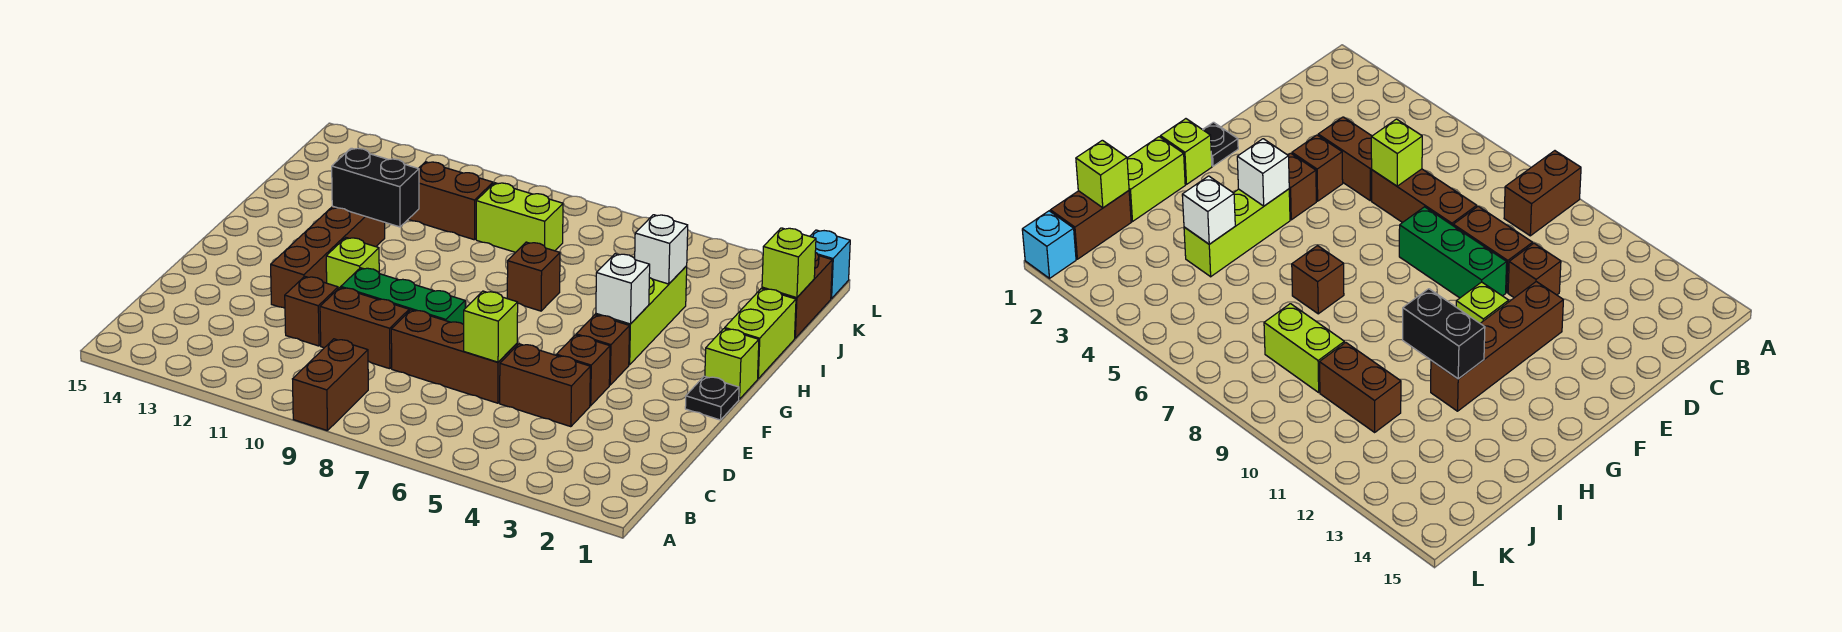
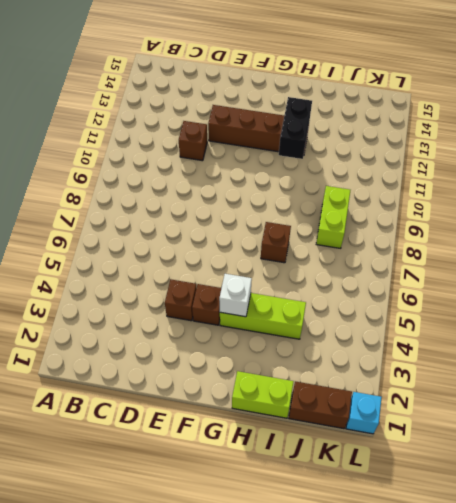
none -> brown brick A9:B9 level 1
none -> brown brick D4:D5 level 1
none -> brown brick D6:D8 level 1

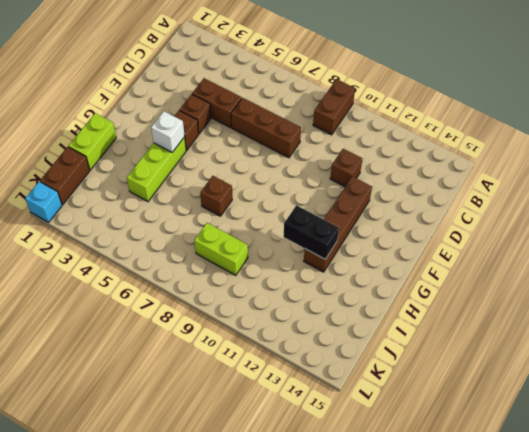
none -> brown brick D9:D10 level 1
none -> green brick E8:E10 level 1
none -> black plate F1 level 1

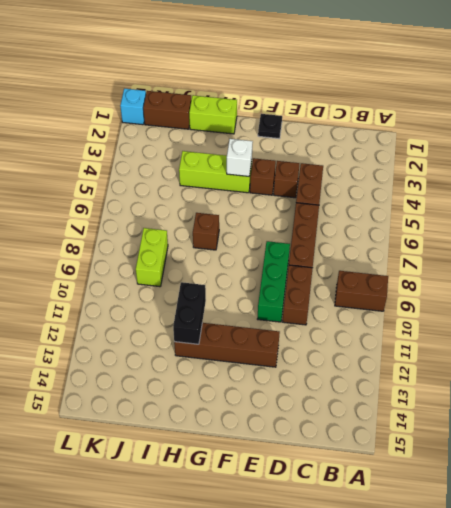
none -> brown brick D11 level 1
none -> lime brick F11 level 1
none -> lime brick G1 level 1

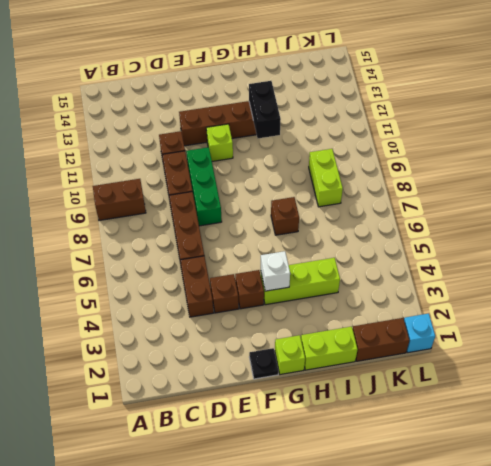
none -> brown brick J10:J11 level 1
none -> lime brick D6 level 2
none -> white brick I4 level 2

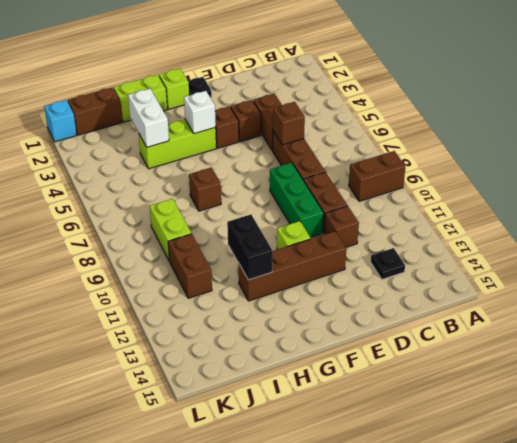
black plate C13 level 1 -> none
brown brick D6 level 2 -> lime brick D6 level 2
white brick I3:I4 level 2 -> white brick I4 level 2
none -> lime brick J1 level 2

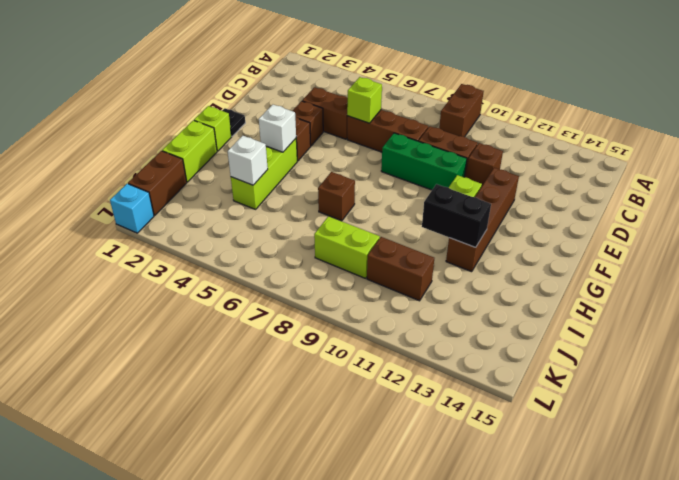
none -> lime brick J1 level 2

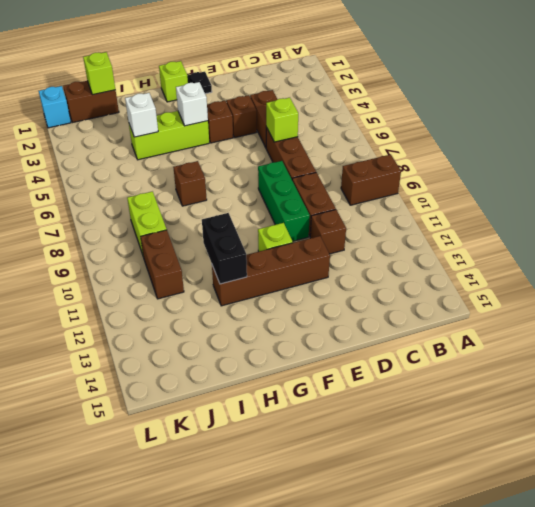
none -> lime brick H1:I1 level 1

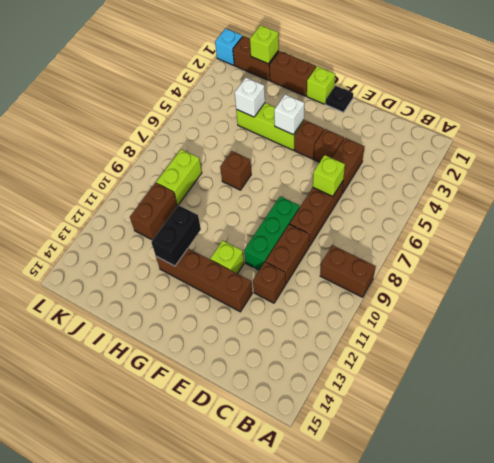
brown brick H1:I1 level 1 -> lime brick H1:I1 level 1

